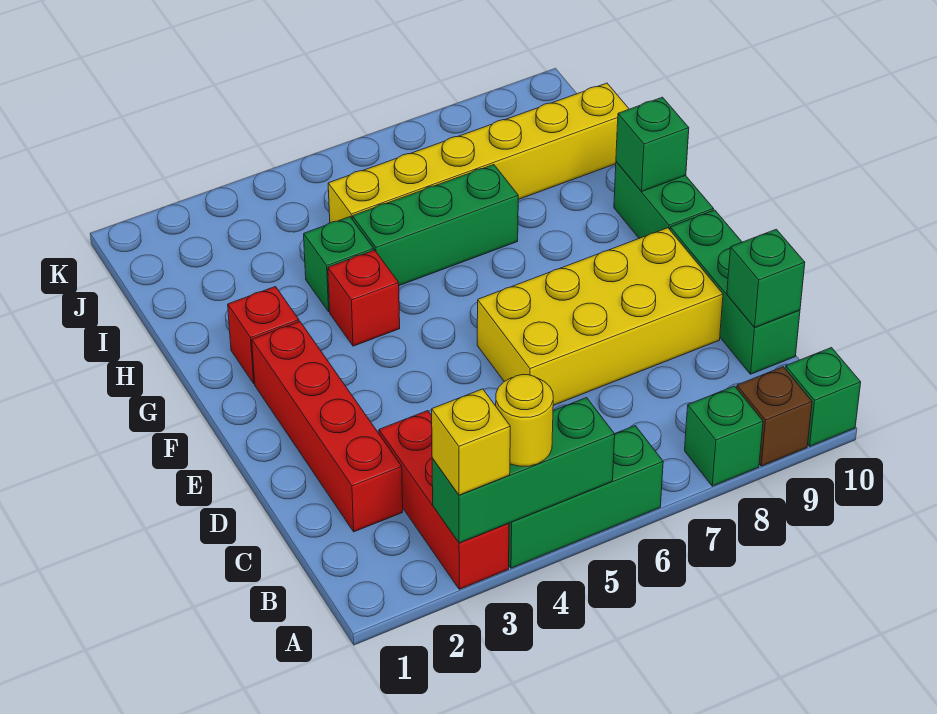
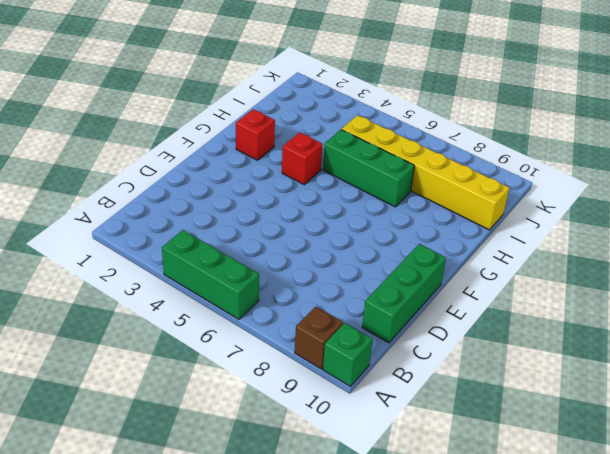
none -> red brick A3:C3 level 1
none -> green brick A8 level 1
none -> red brick C2:F2 level 1

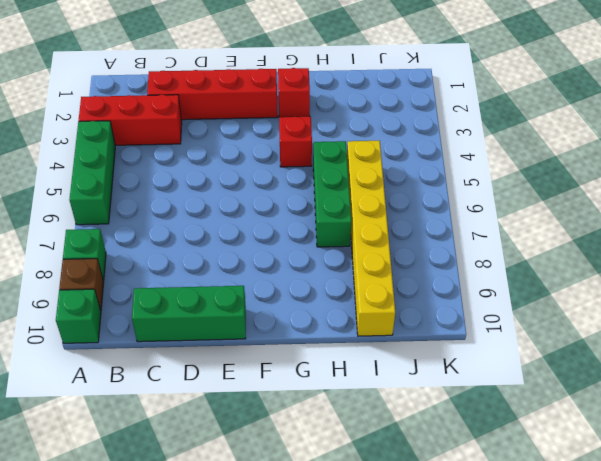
none -> yellow brick D6:E9 level 1
none -> green brick F10:G10 level 1
none -> green brick H4 level 1

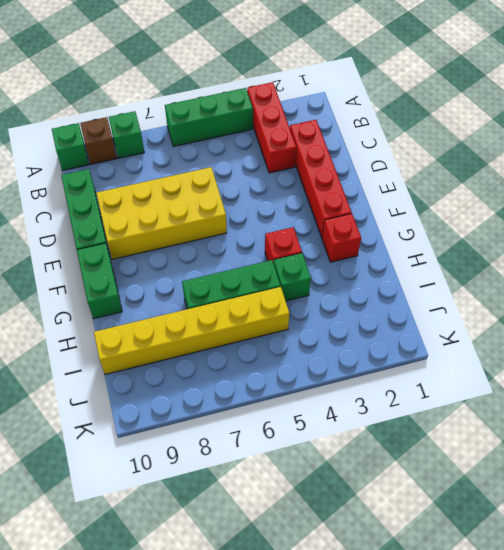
none -> green brick A3:A5 level 2
none -> green brick C10 level 2
none -> green brick G10 level 2

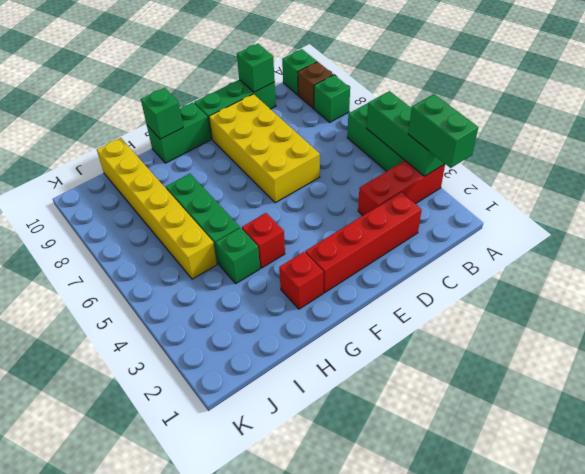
green brick A2:A3 level 3 -> yellow brick A3 level 3
none -> yellow round brick A4 level 3

